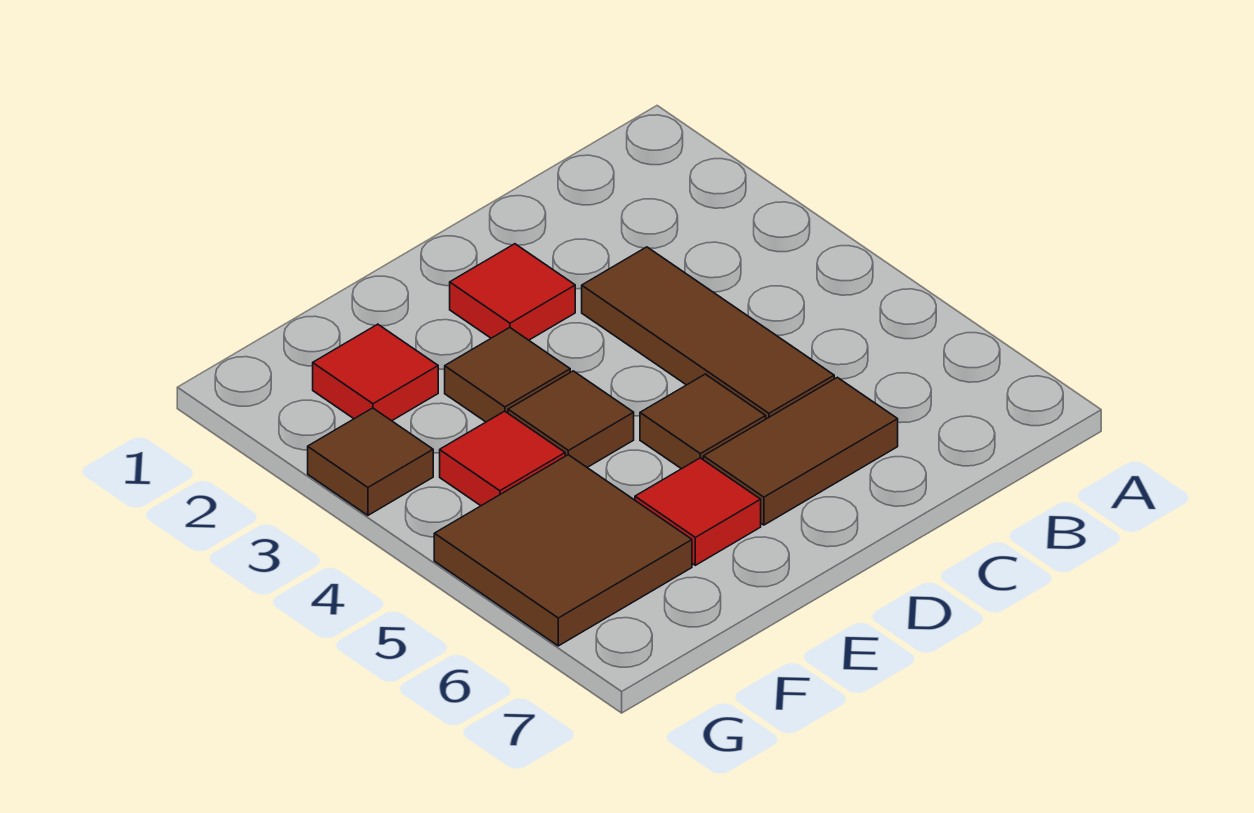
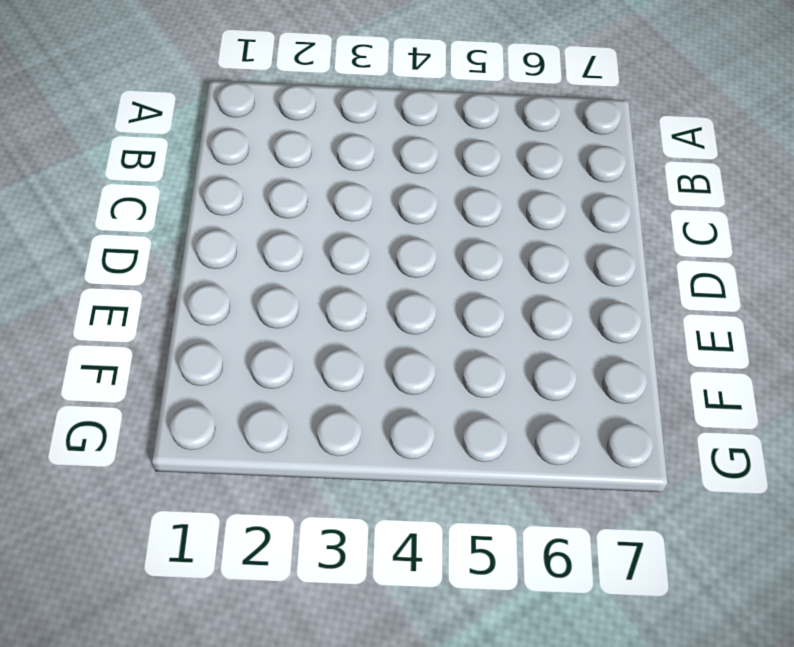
none -> brown tile C3:C5 level 1
none -> brown tile C6:D6 level 1

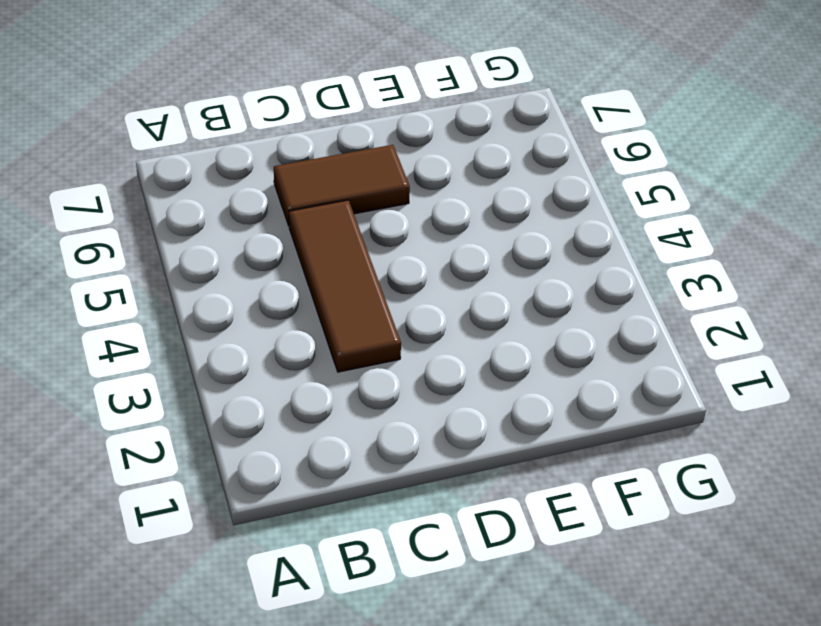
none -> red tile D2 level 1
none -> brown tile D5 level 1

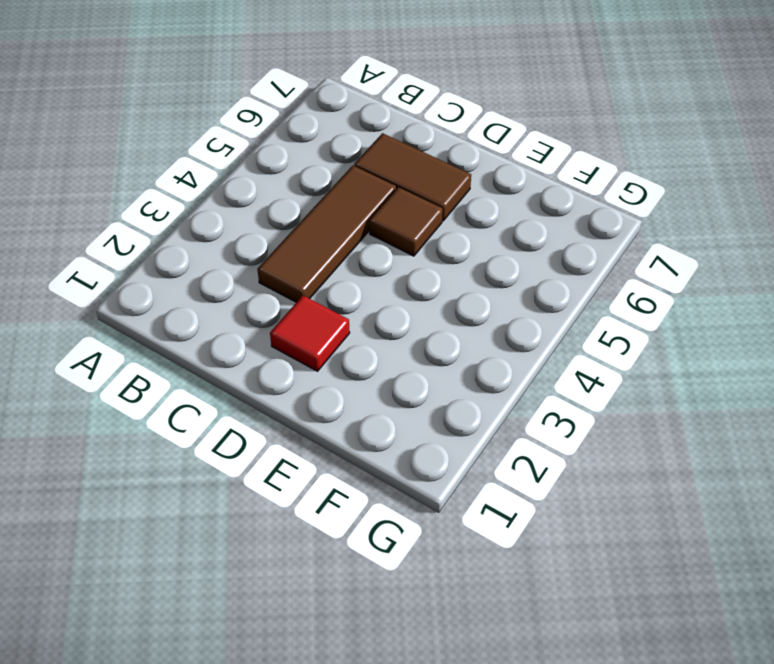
none -> brown tile E3 level 1
none -> brown tile E4 level 1

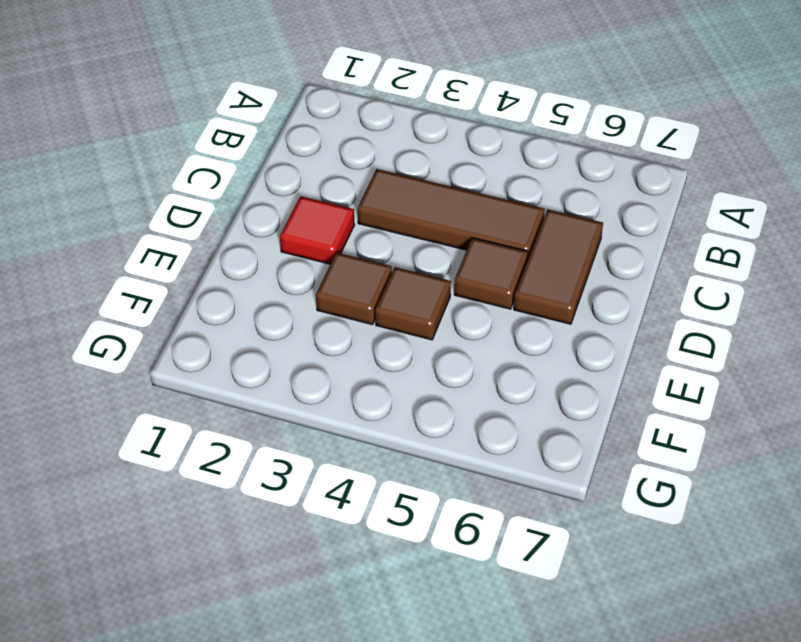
none -> red tile E6 level 1
none -> red tile F2 level 1

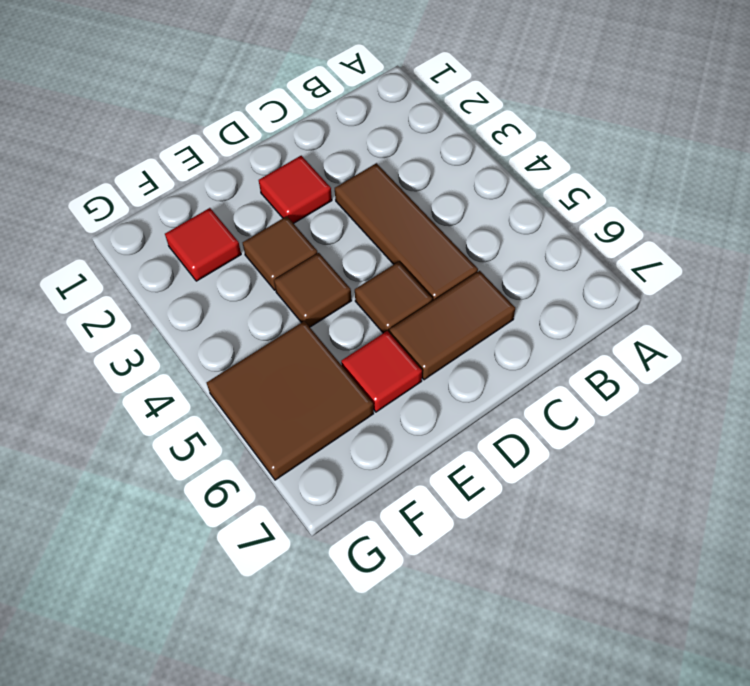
none -> red tile F4 level 1
none -> brown tile G3 level 1

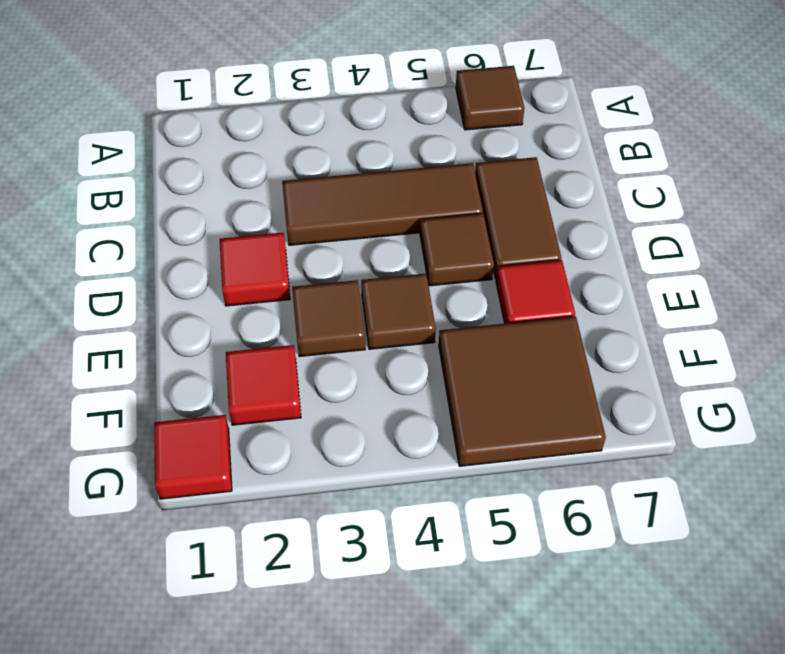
brown tile A6 level 1 -> brown tile G3 level 1
red tile G1 level 1 -> red tile F4 level 1

